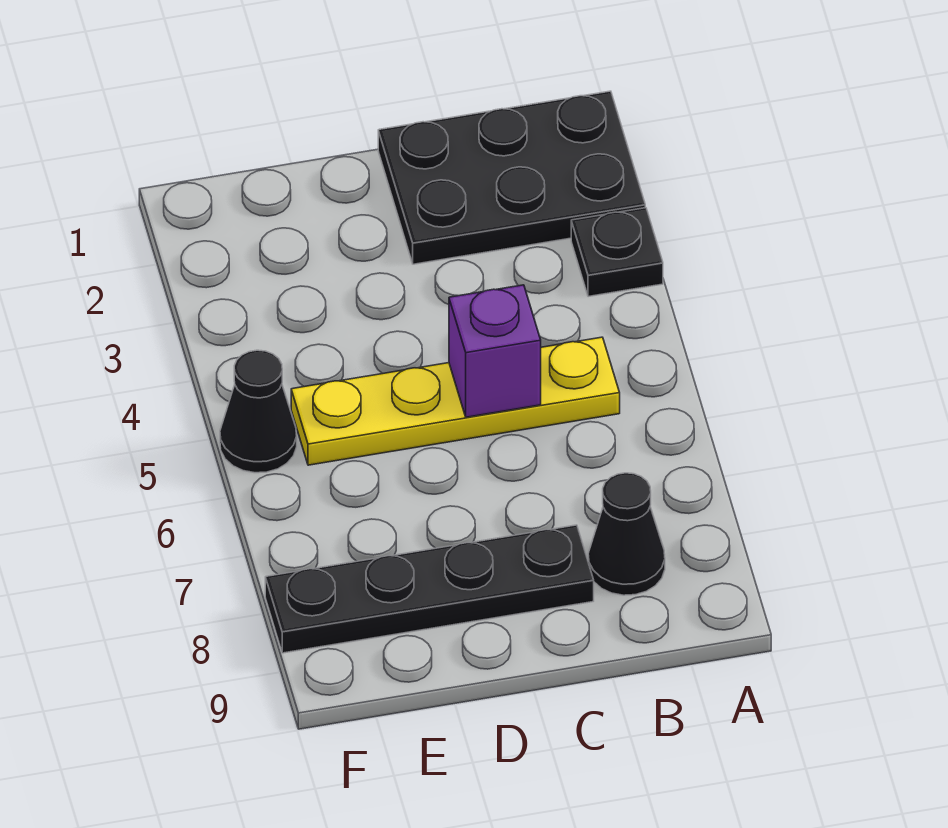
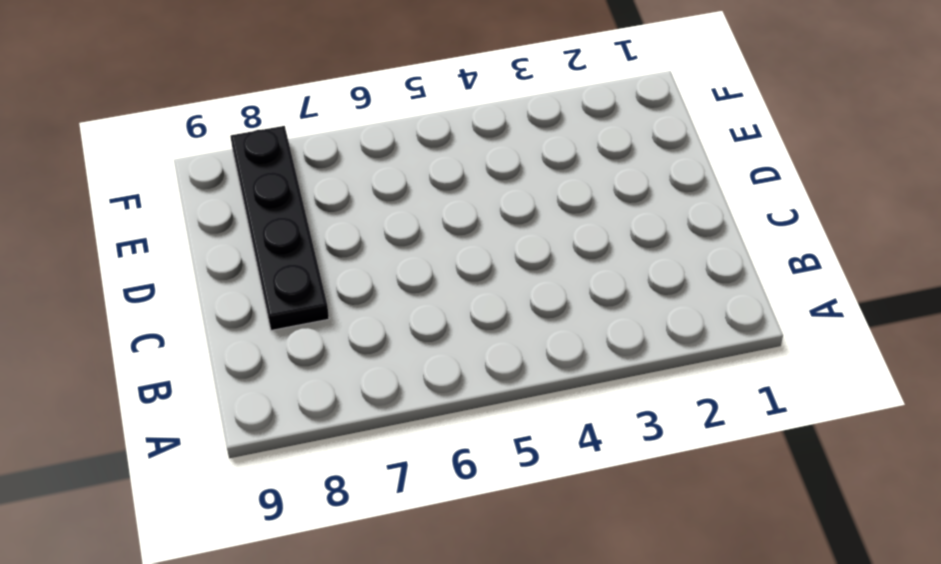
none -> black plate A1:C2 level 1
none -> black plate A3 level 1

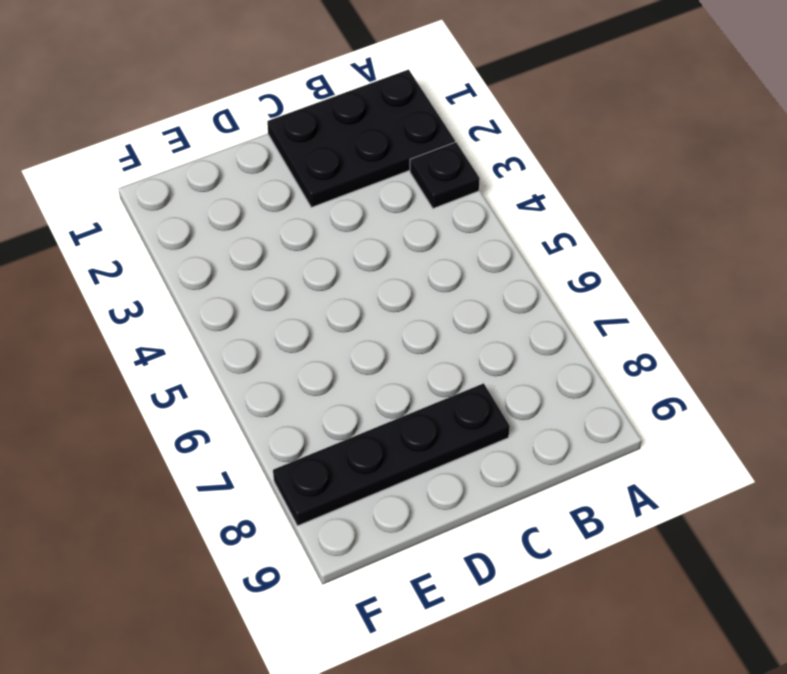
none -> yellow plate B5:E5 level 1
none -> black cone B8 level 1

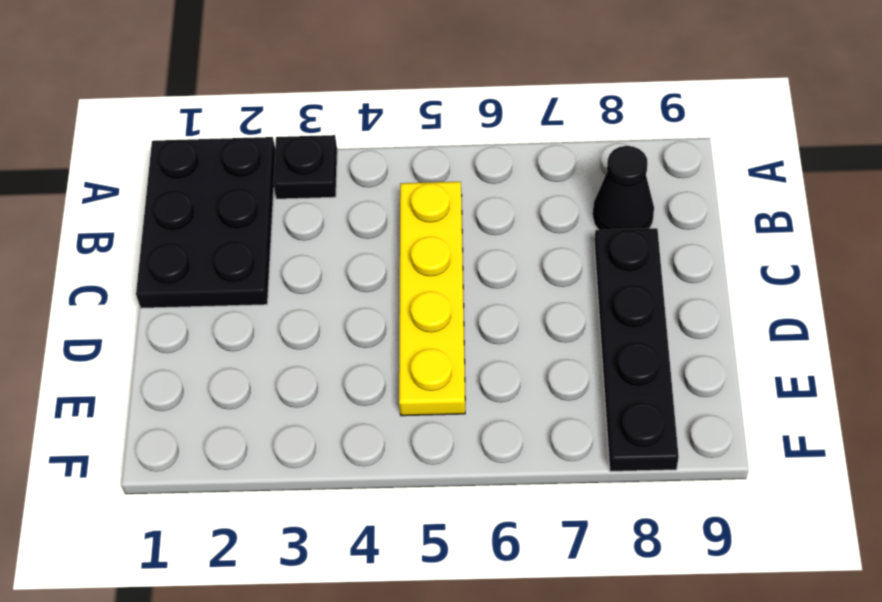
none -> black cone F5 level 1
none -> purple brick C5 level 2

